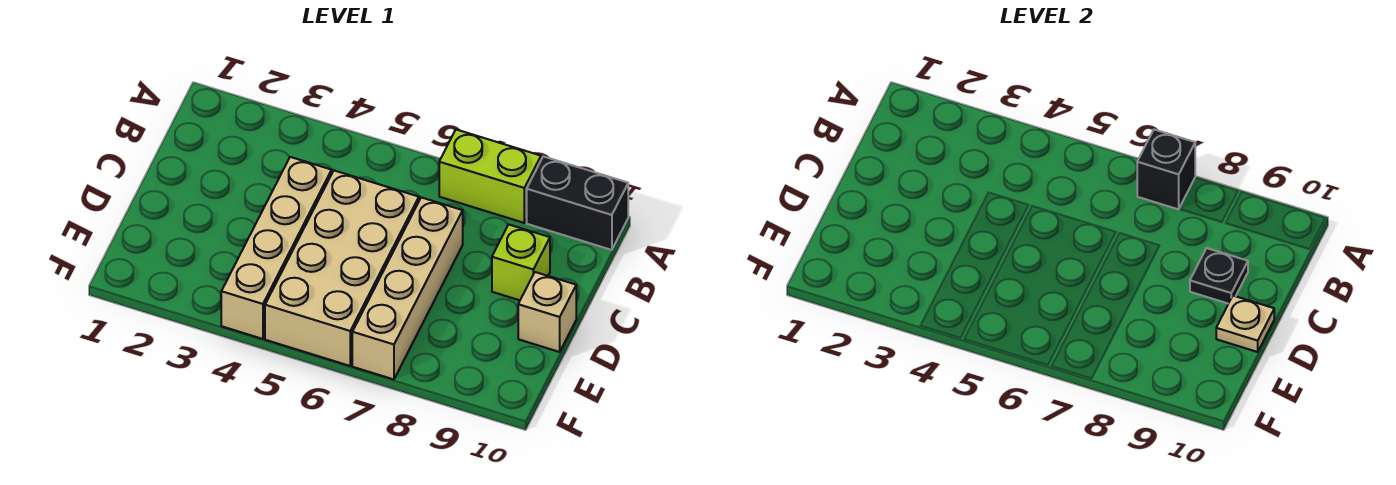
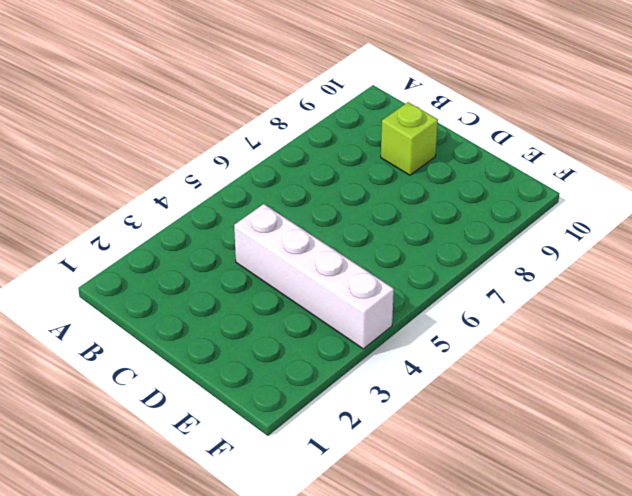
white brick C4:F4 level 1 -> tan brick C4:F4 level 1
none -> lime brick A7:A8 level 1
none -> black brick A9:A10 level 1

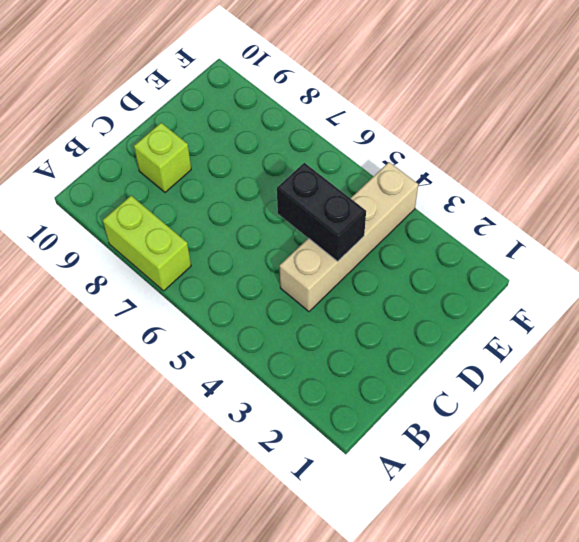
black brick D4:D5 level 2 -> black brick A9:A10 level 1
none -> tan brick C5:F6 level 1
none -> tan brick C7:F7 level 1

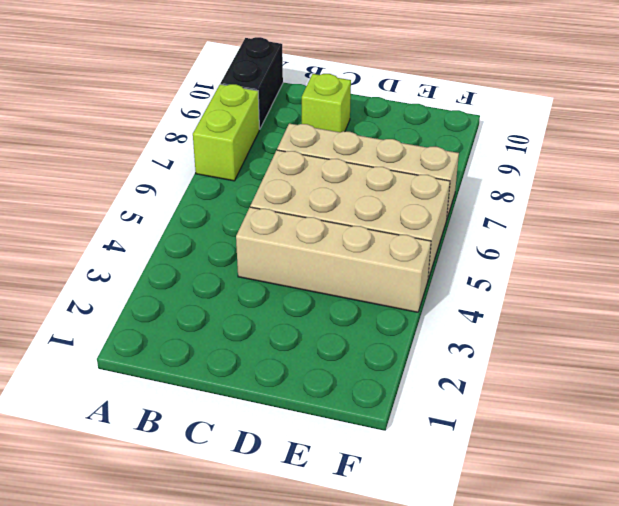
none -> tan brick D10 level 1
none -> black brick A7 level 2

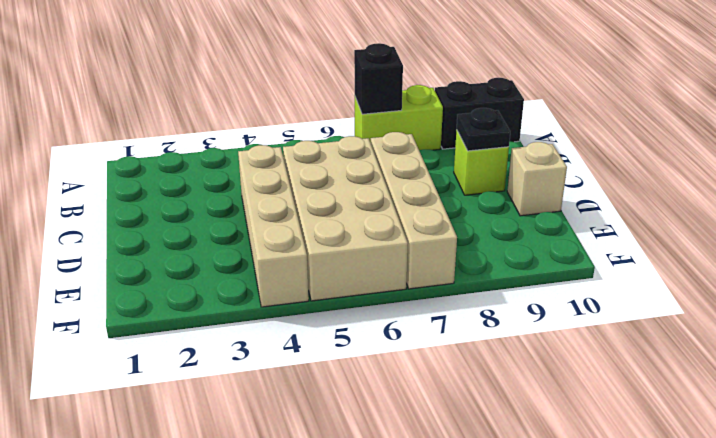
none -> tan plate D10 level 2

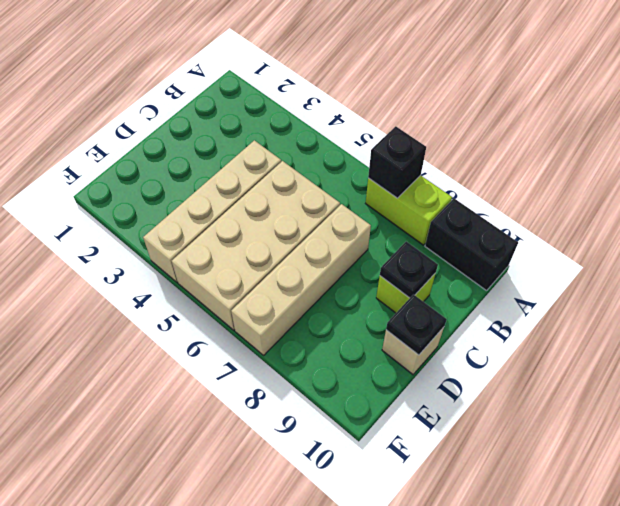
black plate D10 level 2 -> tan plate D10 level 2

